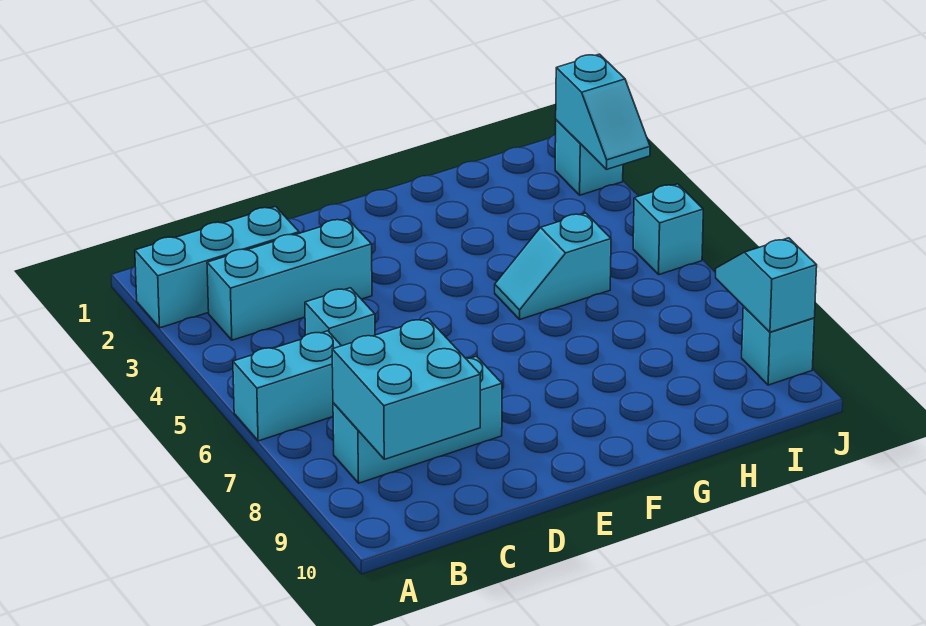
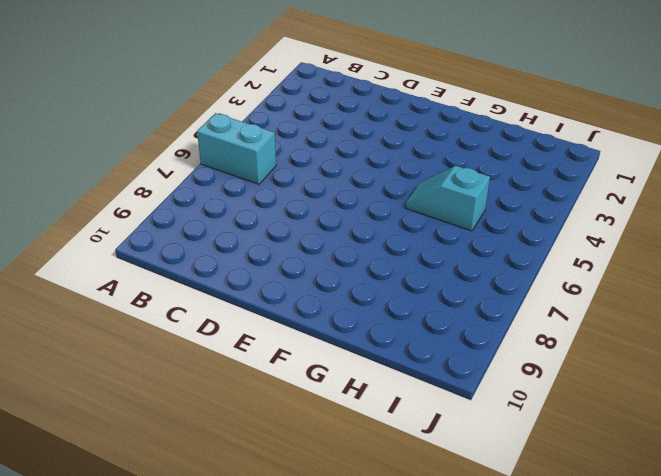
none -> cyan brick A2:C2 level 1
none -> cyan brick B3:D3 level 1
none -> cyan brick B8:D8 level 1

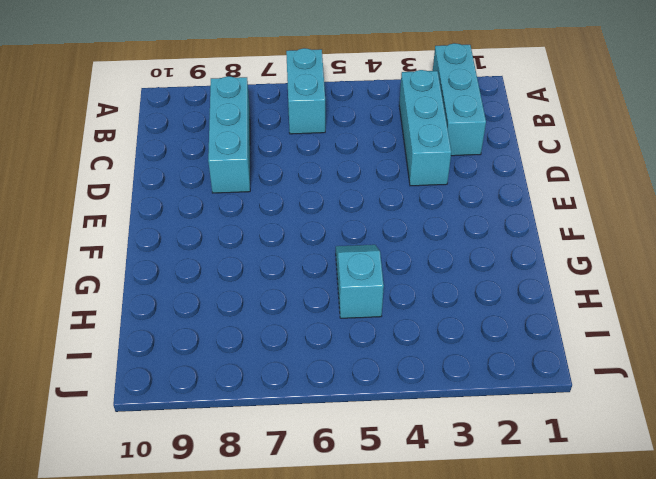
none -> cyan brick C5 level 1
none -> cyan brick J2 level 1
none -> cyan brick J5 level 1

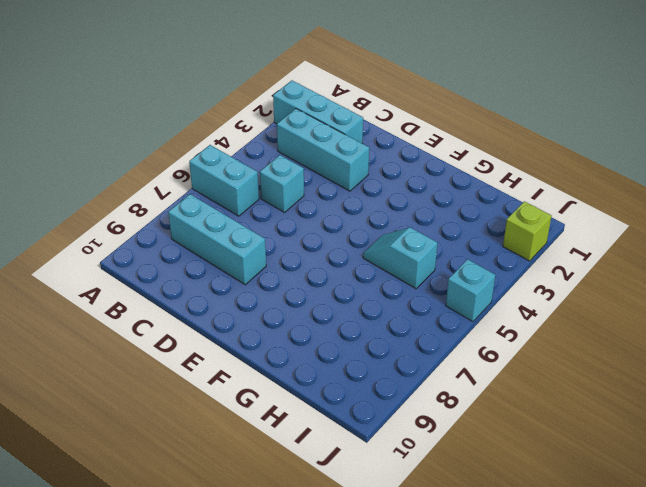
lime brick J2 level 1 -> cyan brick J2 level 1
none -> cyan brick J9 level 1
none -> cyan brick B8:C9 level 2
none -> cyan slope J2:J3 level 2 top 2

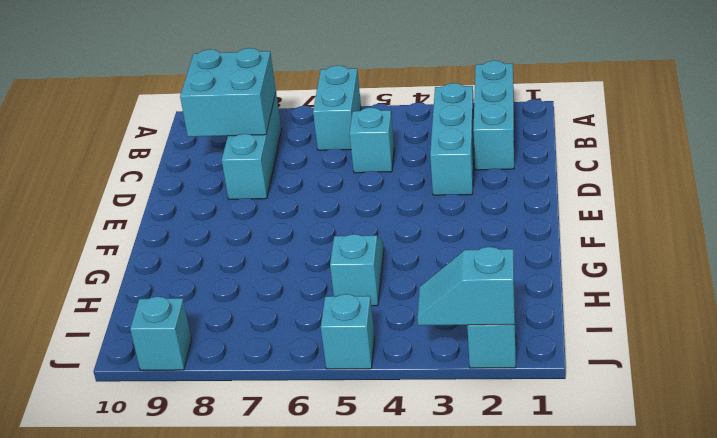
none -> cyan slope J8:J9 level 2 top 9

